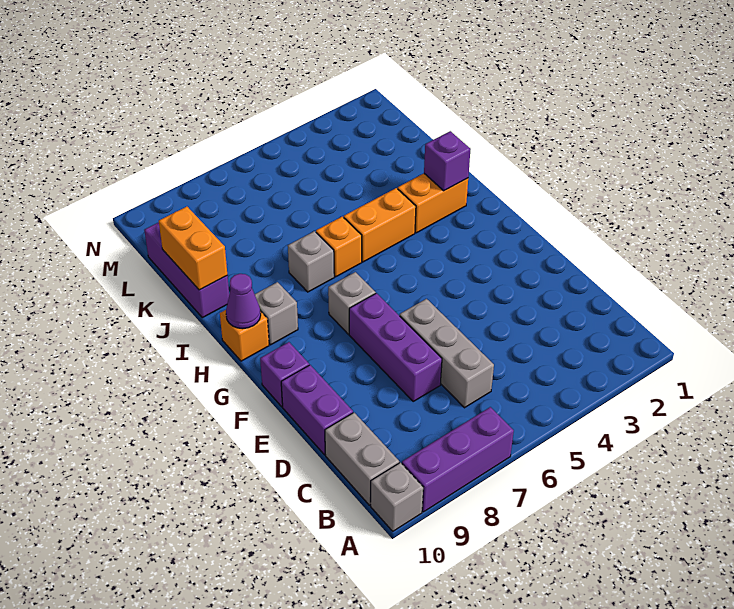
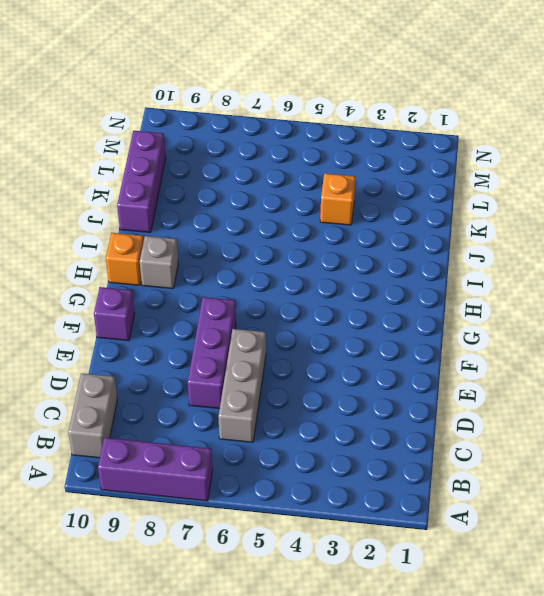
orange brick K4 level 1 -> orange brick I6 level 1
none -> grey brick A10 level 1
none -> purple brick D10:E10 level 1
none -> grey brick G7 level 1

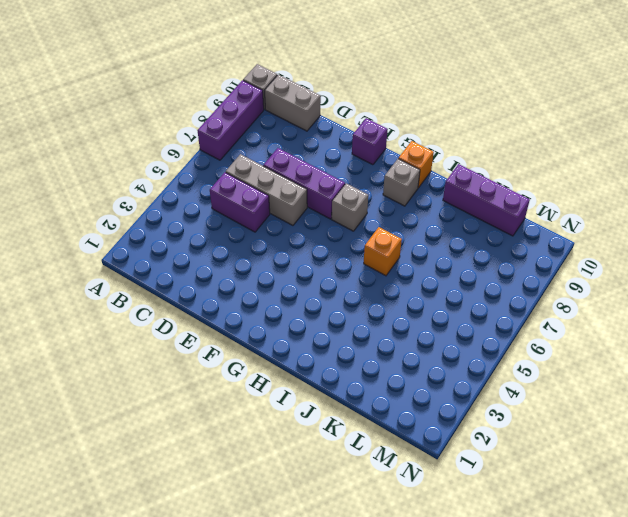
purple brick C5:D5 level 1 -> purple brick D10:E10 level 1
none -> orange brick I2:I3 level 1
none -> orange brick I4:I5 level 1
none -> grey brick I7 level 1

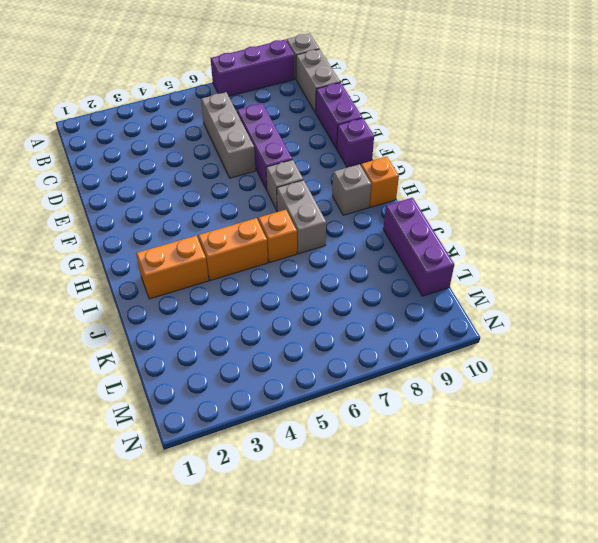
grey brick H7:I7 level 1 -> grey brick I7 level 1
none -> purple cone H10 level 2
none -> purple brick I2 level 2
none -> orange brick J10:K10 level 2

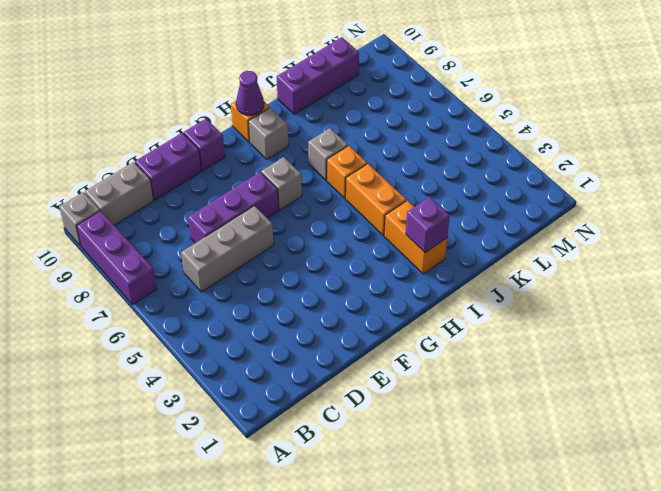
none -> orange brick J10:K10 level 2

